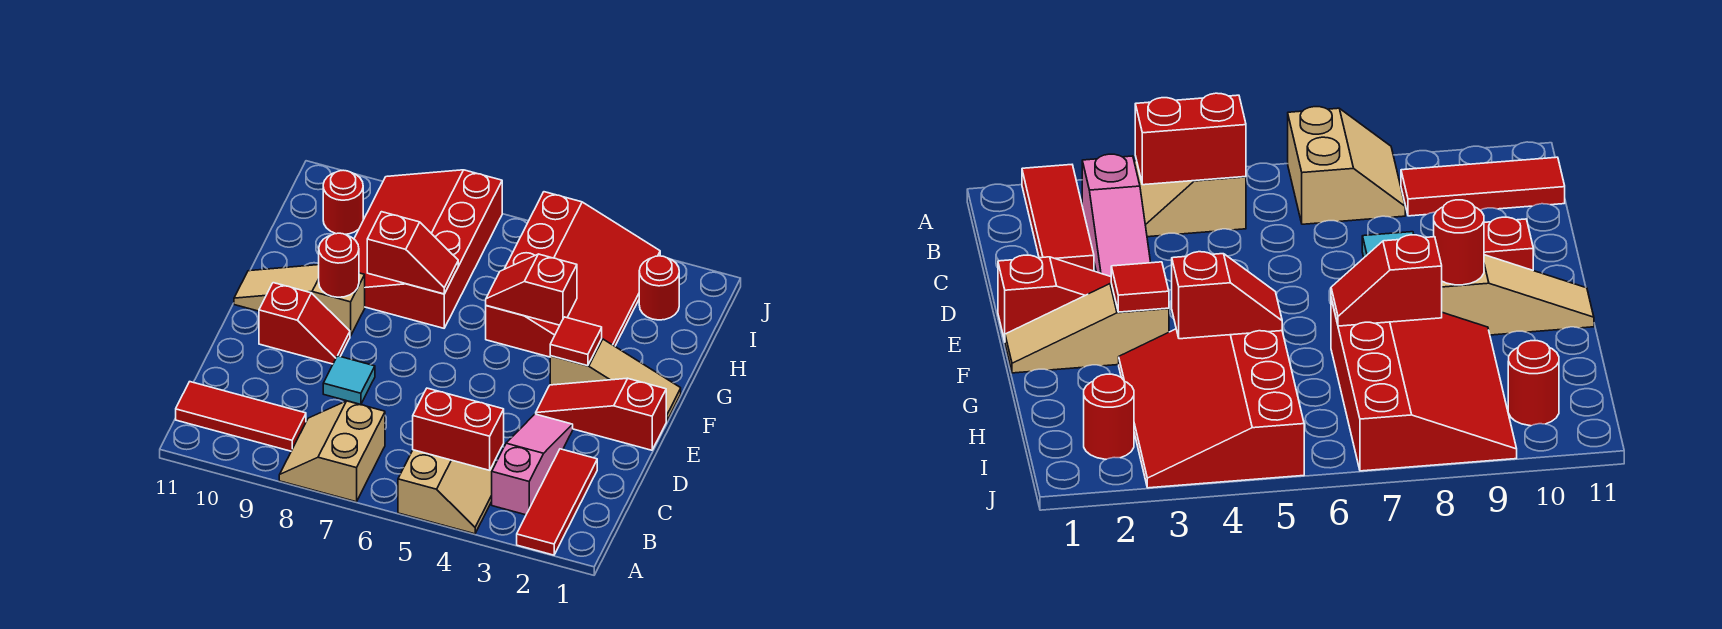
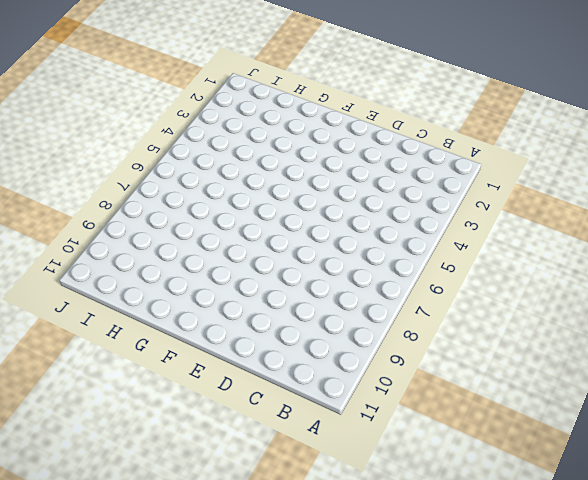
none -> red tile A2:C2 level 1
none -> tan slope A4:B5 level 1 top 5
none -> tan slope A7:B8 level 1 top 7

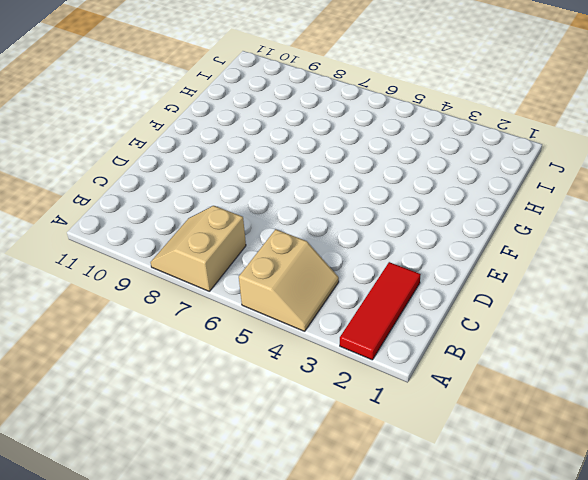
none -> pink slope B3:D3 level 1 top B
none -> red tile B9:B11 level 1
none -> cyan tile D8 level 1

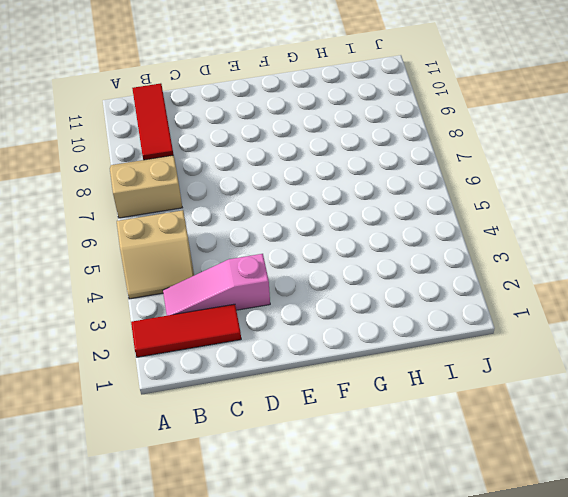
pink slope B3:D3 level 1 top D -> pink slope B3:D3 level 1 top B
none -> cyan tile D8 level 1
none -> red slope E1:E3 level 1 top 1
none -> red slope E9:E10 level 1 top 10

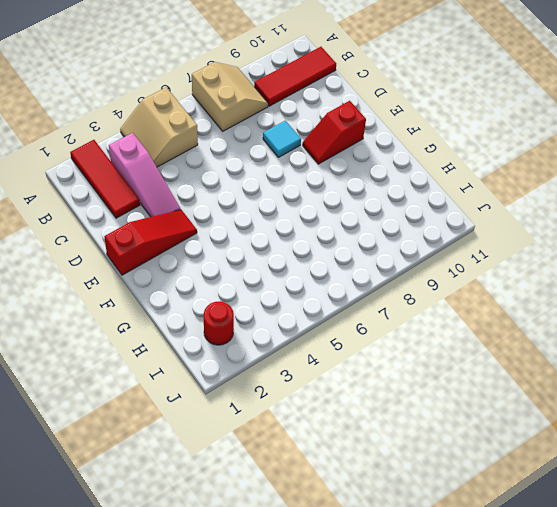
none -> tan slope F1:F3 level 1 top 3
none -> tan slope F9:F11 level 1 top 9
none -> red slope G3:J5 level 1 top 5

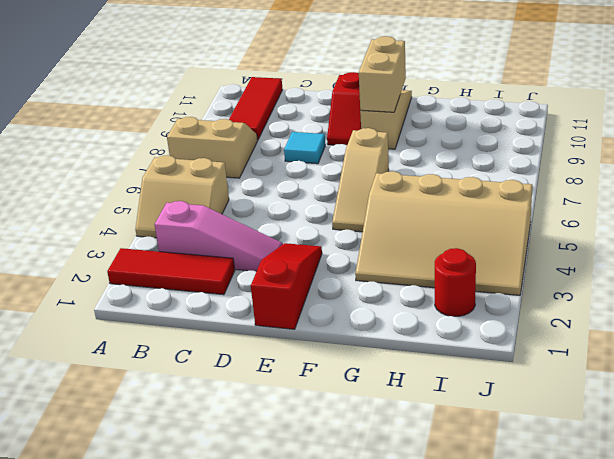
tan slope F5:F7 level 1 top 7 -> tan slope F1:F3 level 1 top 3
tan brick F9:F10 level 2 -> red round brick F9 level 2
tan slope G3:J5 level 1 top 5 -> red slope G3:J5 level 1 top 5
none -> red slope G7:J9 level 1 top 7
none -> red round brick I10 level 1
none -> red brick B4:B5 level 2

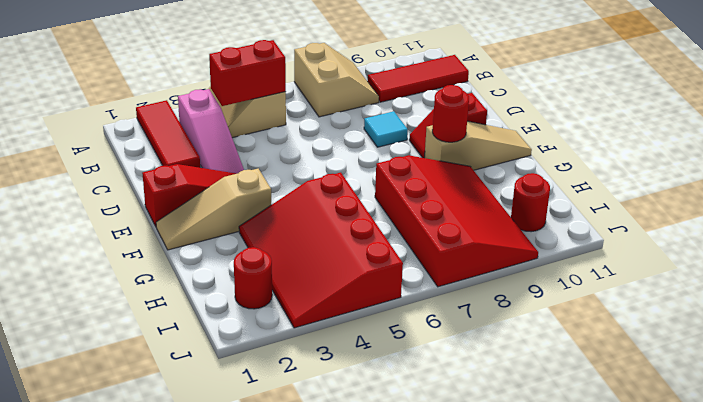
none -> red tile F3 level 2
none -> red slope G4:G5 level 2 top 4
none -> red slope G7:G8 level 2 top 8

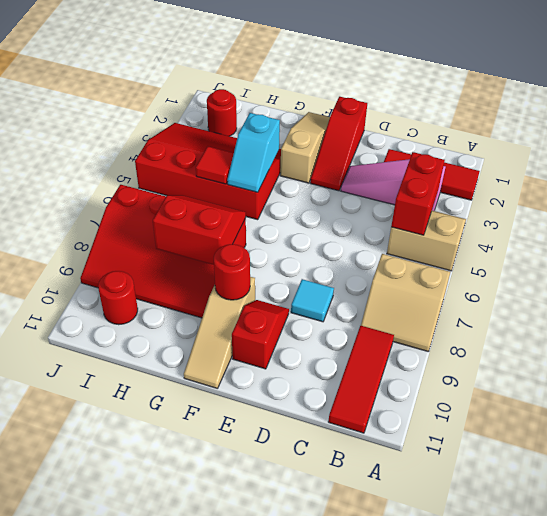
cyan slope G4:G5 level 2 top 4 -> red slope G4:G5 level 2 top 4
red slope G7:H8 level 2 top 8 -> red slope G7:G8 level 2 top 8
red tile H5 level 2 -> red tile F3 level 2

